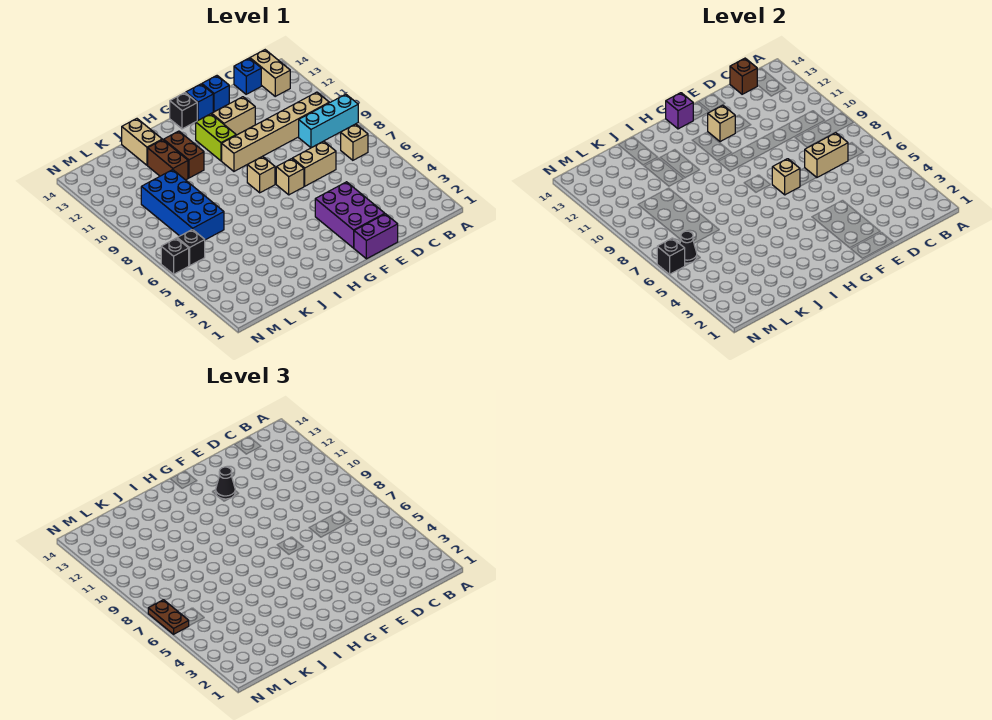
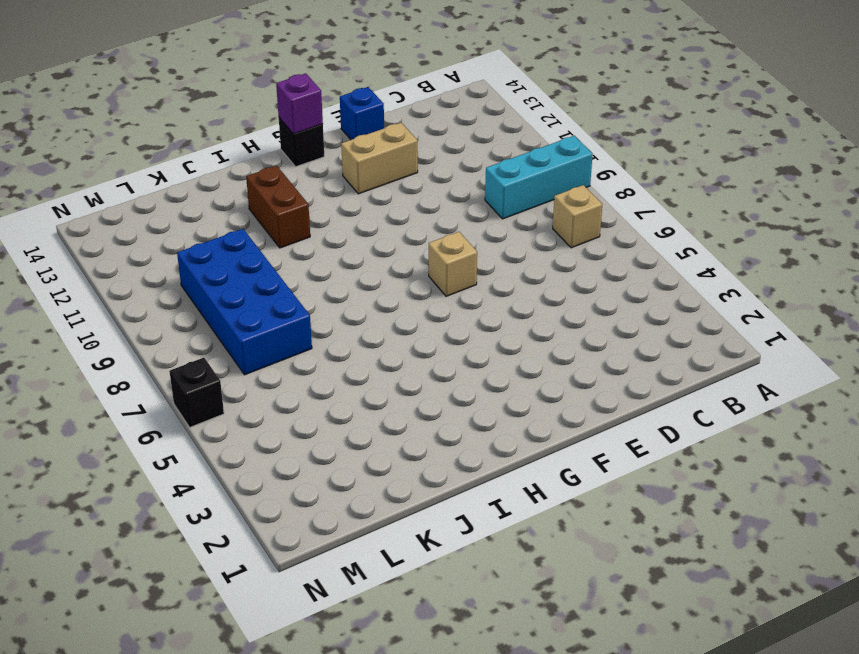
none -> tan brick B10:G10 level 1
none -> tan brick B13:B14 level 1
none -> blue brick C14 level 1
none -> tan brick D7:E7 level 1

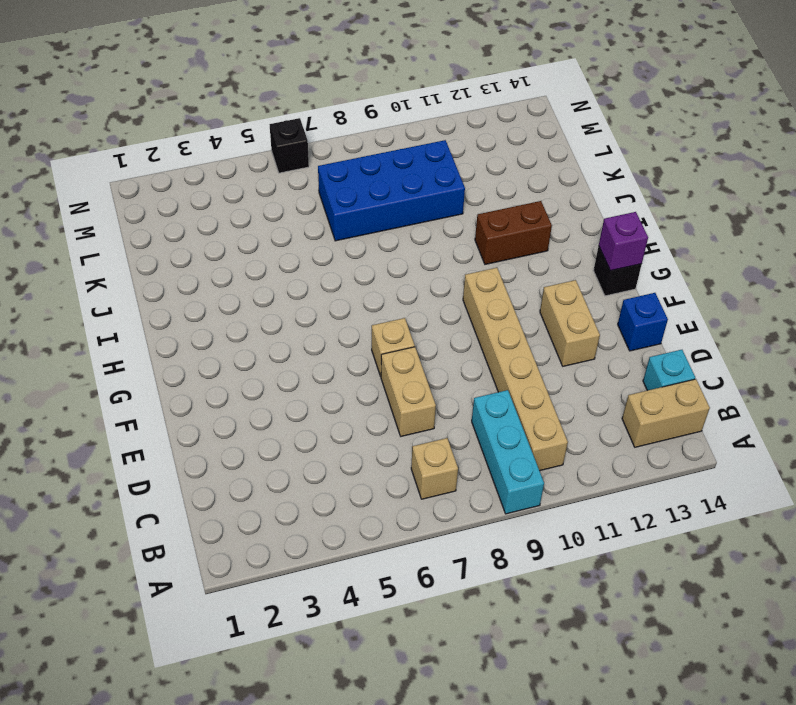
cyan brick C14 level 1 -> blue brick C14 level 1
none -> purple brick E1:F1 level 1
none -> purple brick E2:F4 level 1
none -> blue brick F14 level 1
none -> tan brick G8 level 1

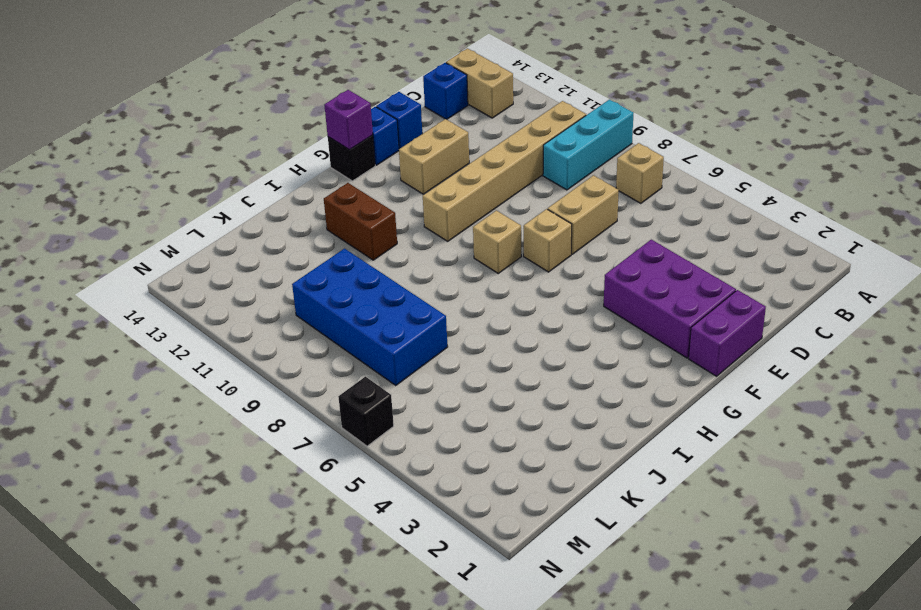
none -> lime brick G11:G12 level 1
none -> brown brick J11:J12 level 1
none -> tan brick J13:J14 level 1
none -> black brick M6 level 1

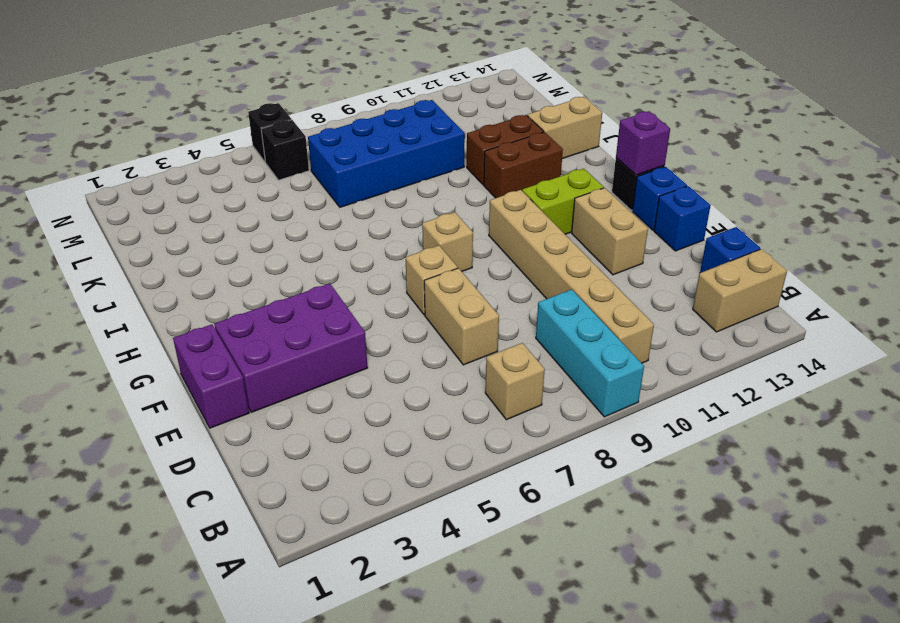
none -> tan brick C7:D7 level 2
none -> brown brick C14 level 2
none -> tan brick F7 level 2
none -> tan brick F12 level 2

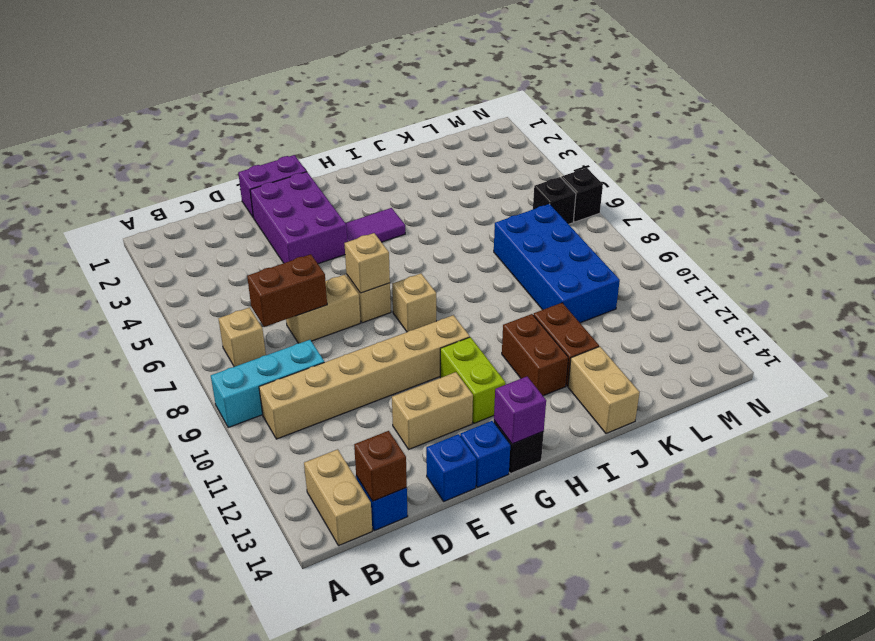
brown brick C7:D7 level 2 -> tan brick C7:D7 level 2
purple tile G4:H4 level 1 -> none
none -> tan brick F12 level 2
none -> black cone M6 level 2
none -> black brick N6 level 2
none -> black cone F12 level 3

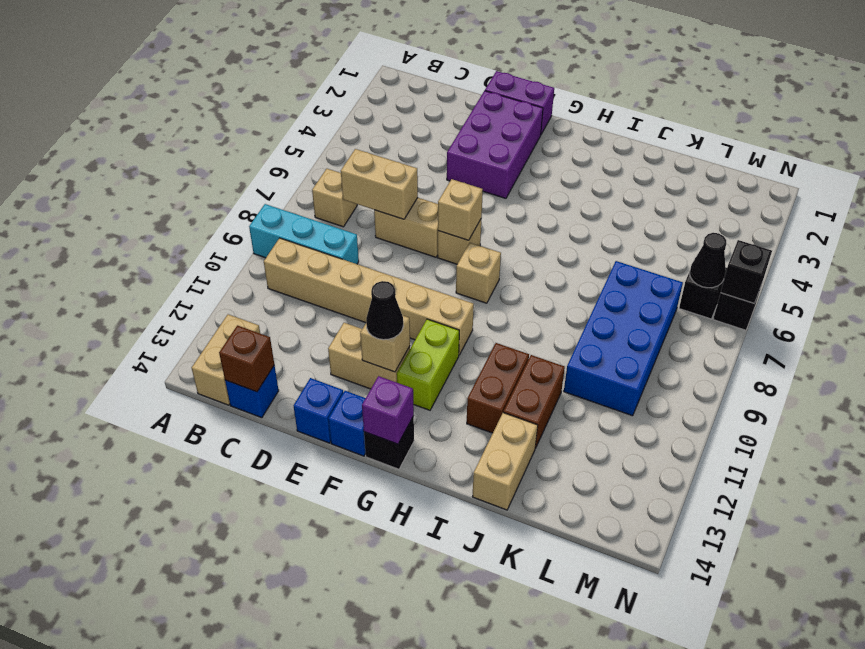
none -> brown plate N6:N7 level 3

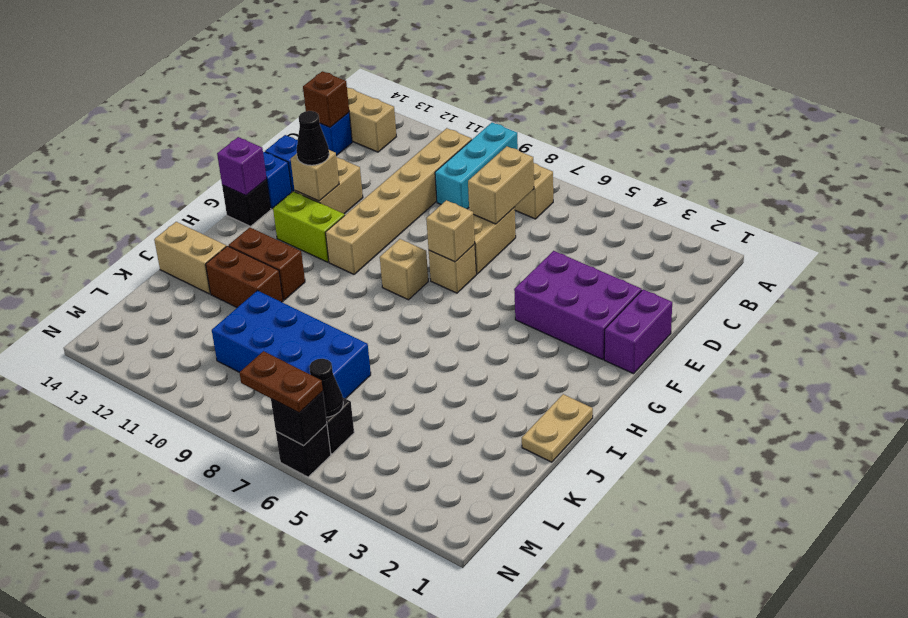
tan plate I1:J1 level 1 -> none

